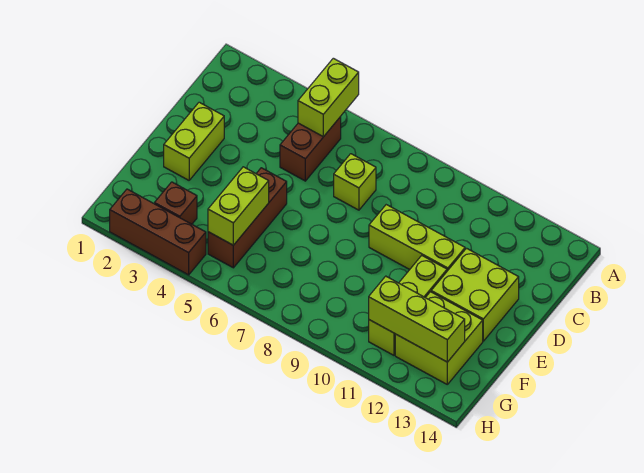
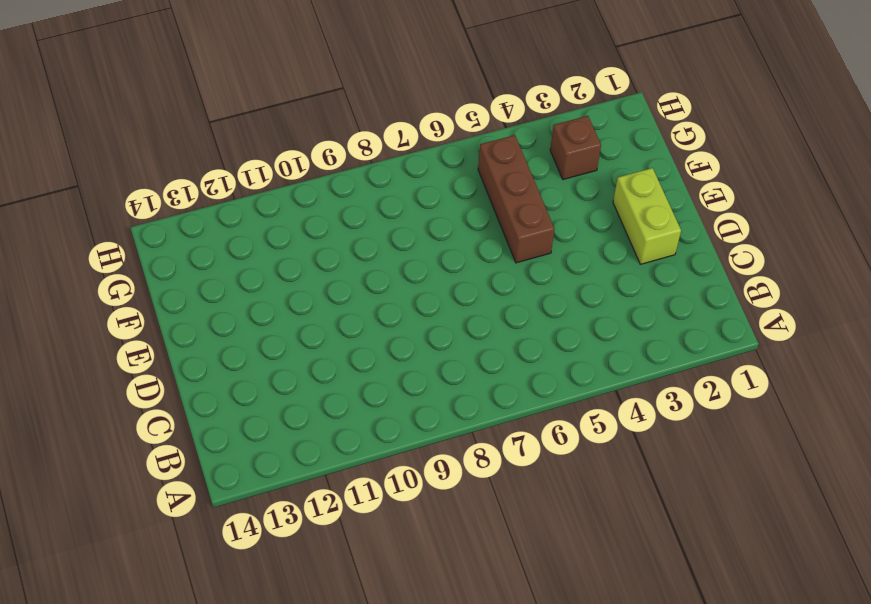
none -> brown brick B5:C5 level 1
none -> lime brick C7 level 1
none -> lime brick D9:D11 level 1

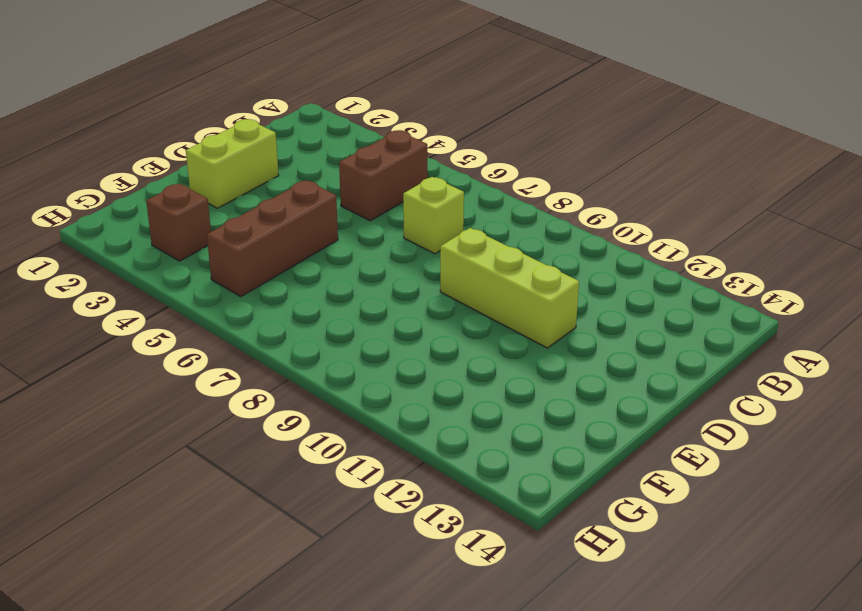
none -> lime brick D12:E13 level 1
none -> lime brick E11:G11 level 1
none -> lime brick F12:G13 level 1

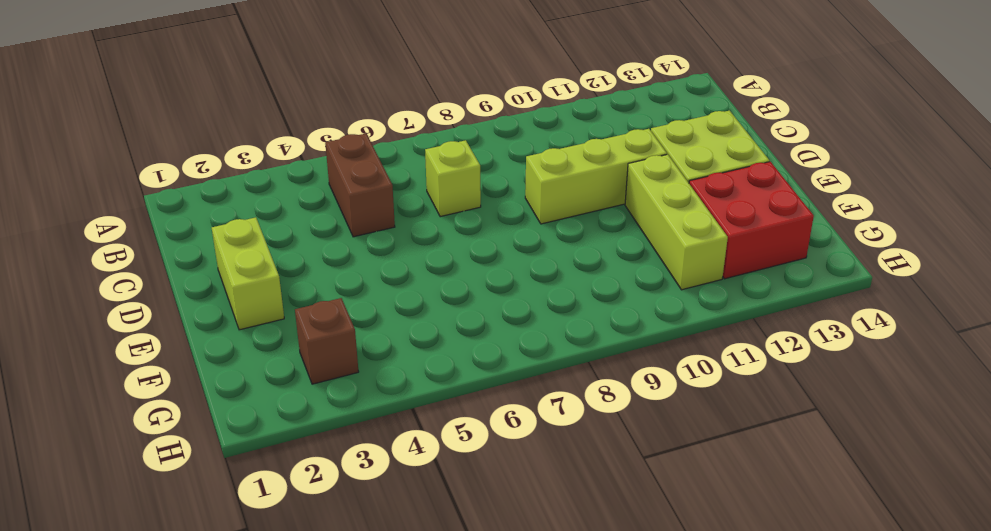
red brick F12:G13 level 1 -> lime brick F12:G13 level 1
none -> brown brick E5:G5 level 1
none -> brown brick H2:H4 level 1
none -> lime brick A5:B5 level 2

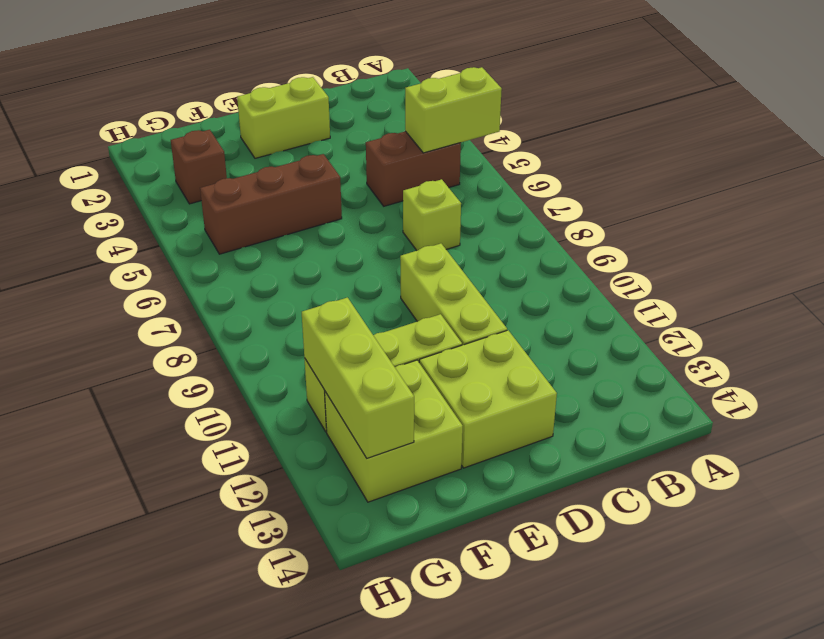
none -> brown brick H2:H4 level 1
none -> lime brick F5:G5 level 2

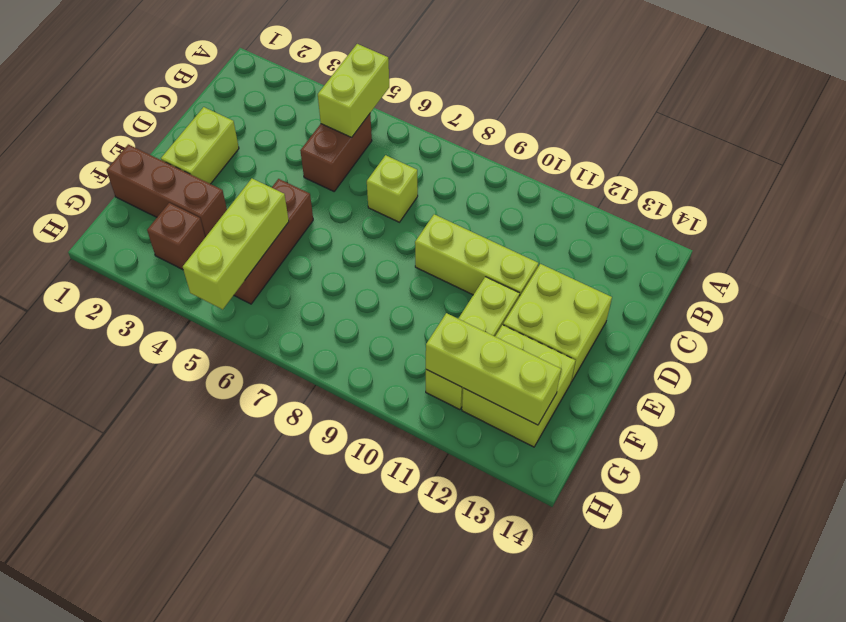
brown brick F1:F3 level 1 -> brown brick H2:H4 level 1
lime brick F5:H5 level 2 -> lime brick F5:G5 level 2

